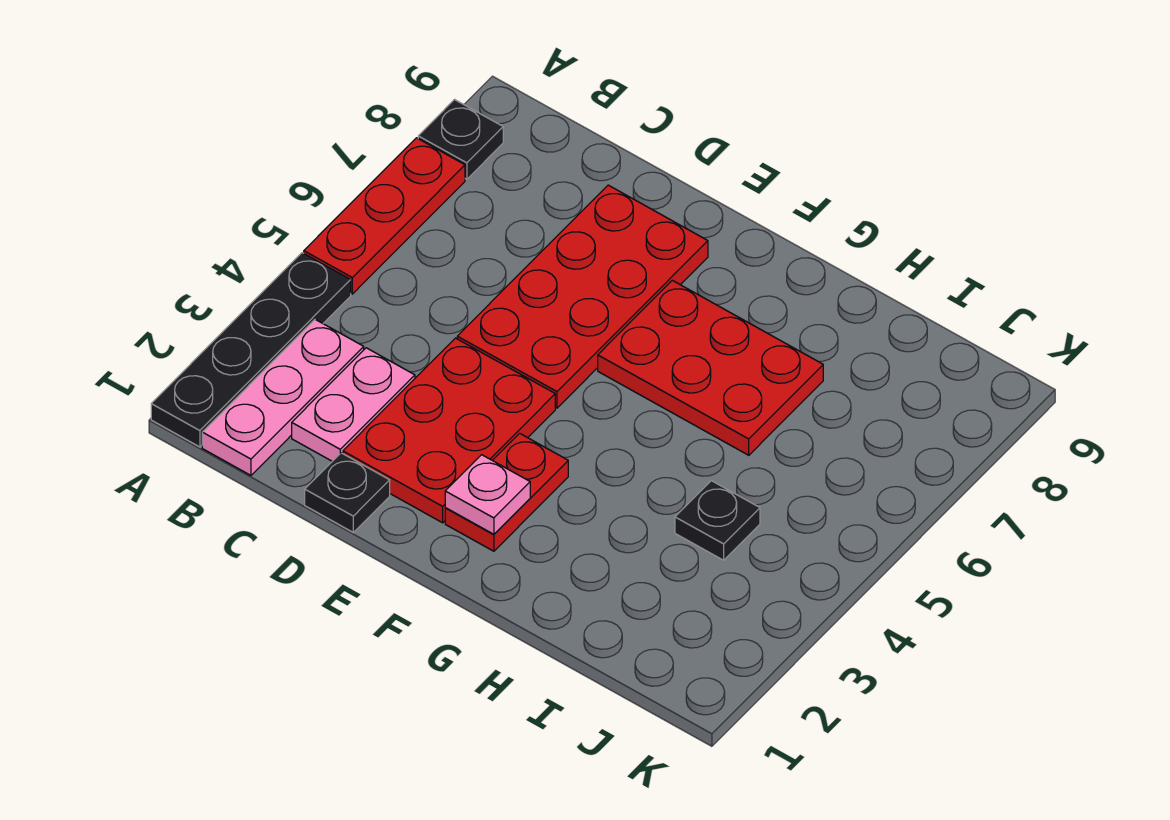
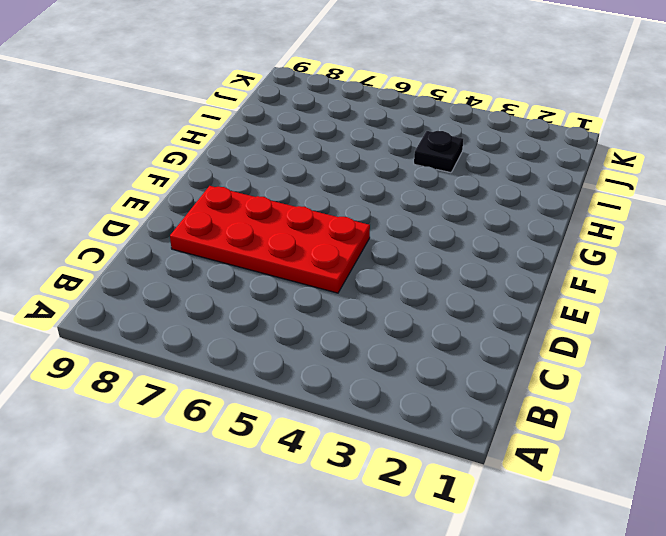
none -> black plate A1:A4 level 1
none -> red plate A5:A7 level 1
none -> black plate A8 level 1

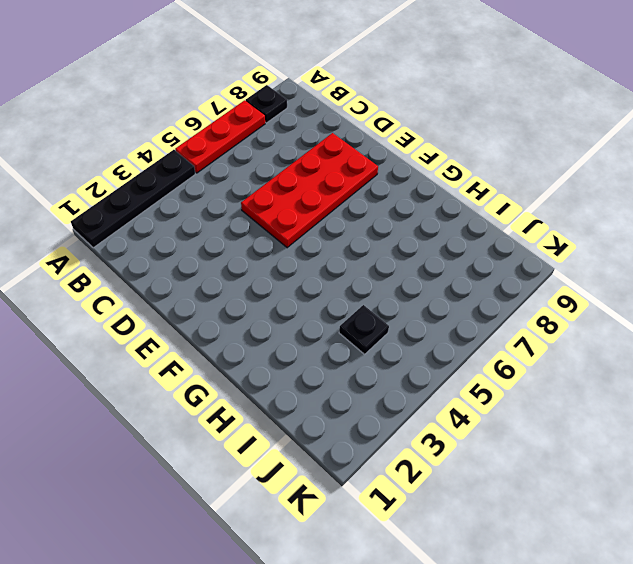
none -> pink plate B1:B3 level 1
none -> pink plate C2:C3 level 1
none -> black plate D1 level 1

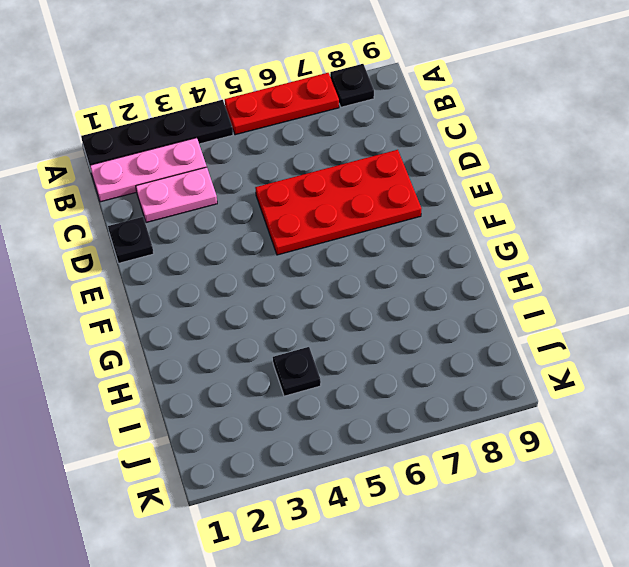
none -> red plate D2:E4 level 1
none -> red plate F2:F3 level 1
none -> red plate F6:H7 level 1

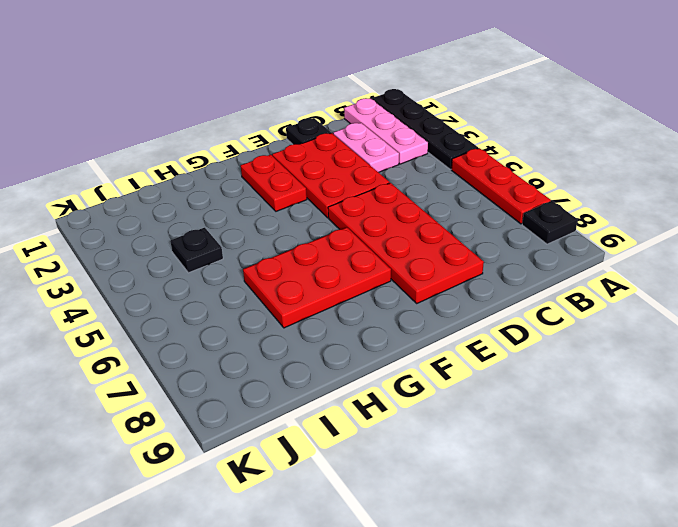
none -> pink plate F2 level 2

